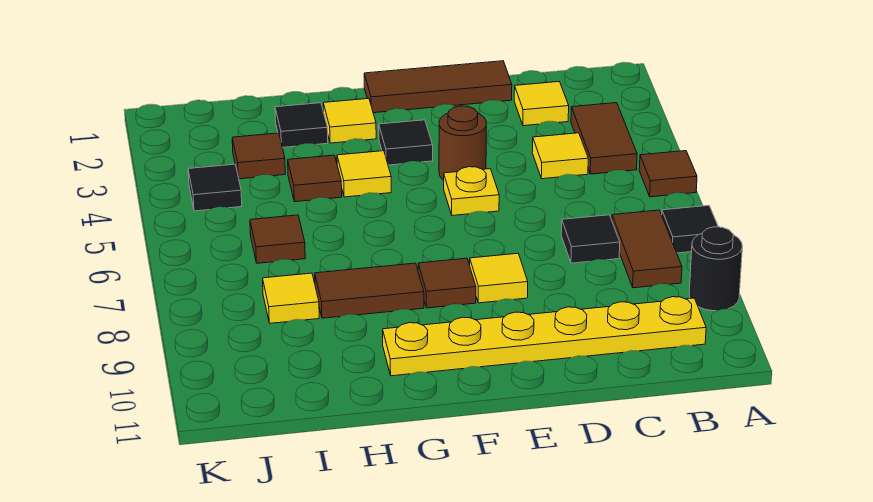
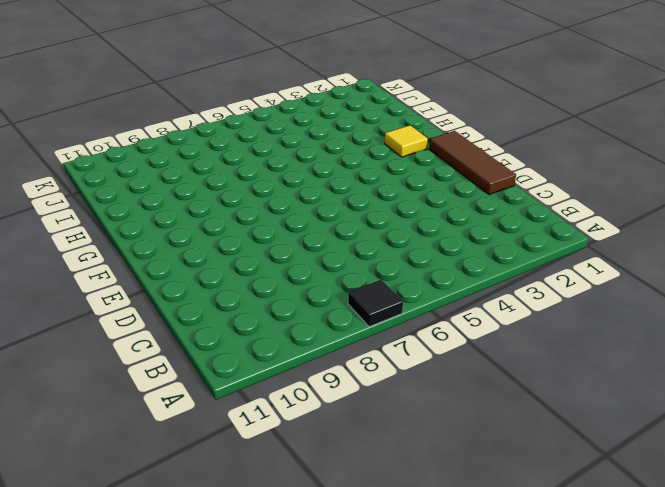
none -> brown tile A5 level 1
none -> black round brick A9 level 1
none -> brown tile B3:B4 level 1

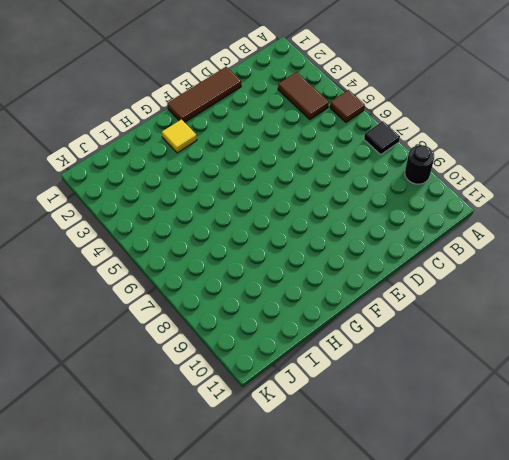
none -> brown tile B7:B8 level 1
none -> yellow plate B10:G10 level 1
none -> yellow tile C2 level 1

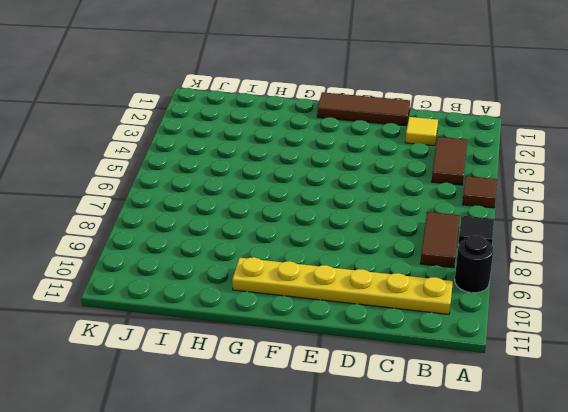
none -> yellow tile C4 level 1
none -> black tile C7 level 1
none -> brown round brick E4 level 1

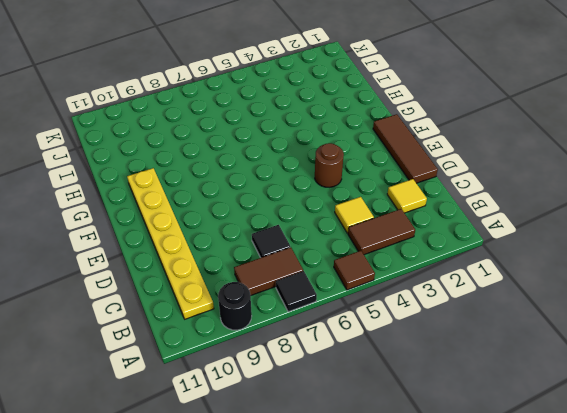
none -> yellow plate E5 level 1
none -> yellow tile E8 level 1
none -> black tile F3 level 1

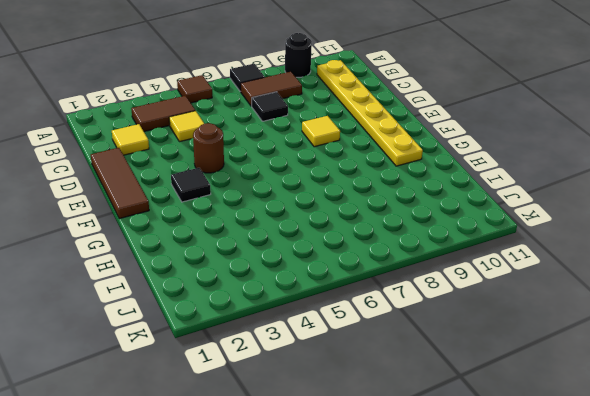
none -> yellow plate E5 level 1
none -> brown tile F8 level 1
none -> yellow tile G2 level 1

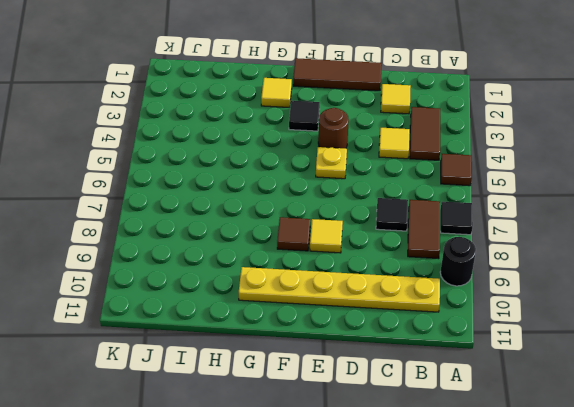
none -> yellow tile G4 level 1
none -> brown tile G8:H8 level 1
none -> black tile H2 level 1

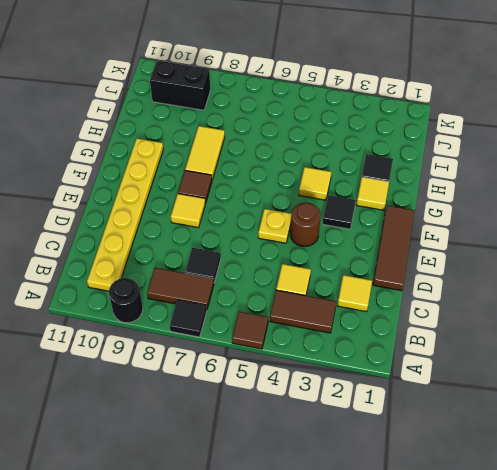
yellow tile G8:H8 level 1 -> brown tile G8:H8 level 1
black brick J9:J10 level 1 -> none
none -> brown tile H4 level 1
none -> brown tile I3 level 1
none -> brown tile I6 level 1

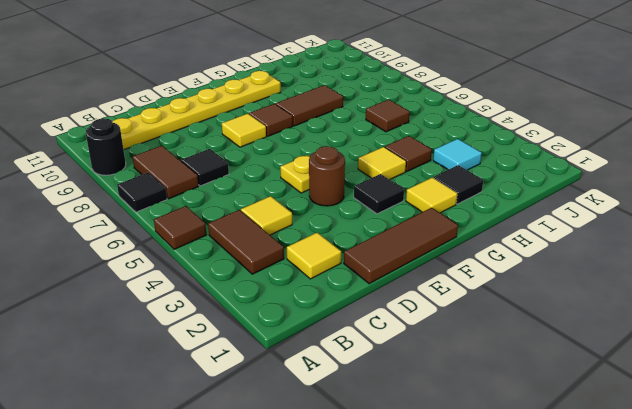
cyan tile I3 level 1 -> brown tile I3 level 1
none -> yellow tile I8 level 1
none -> black tile J4 level 1

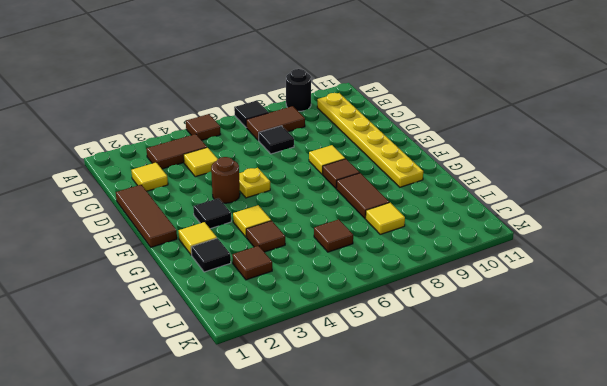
none -> black tile J4 level 1

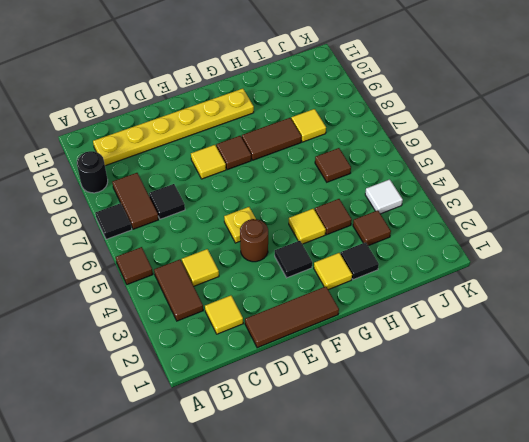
white tile J4 level 1 -> black tile J4 level 1

